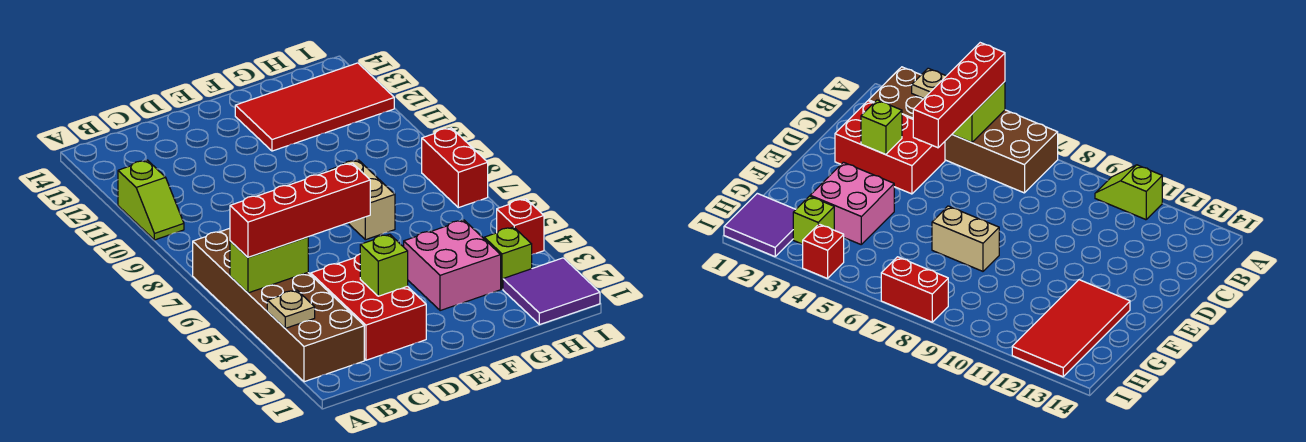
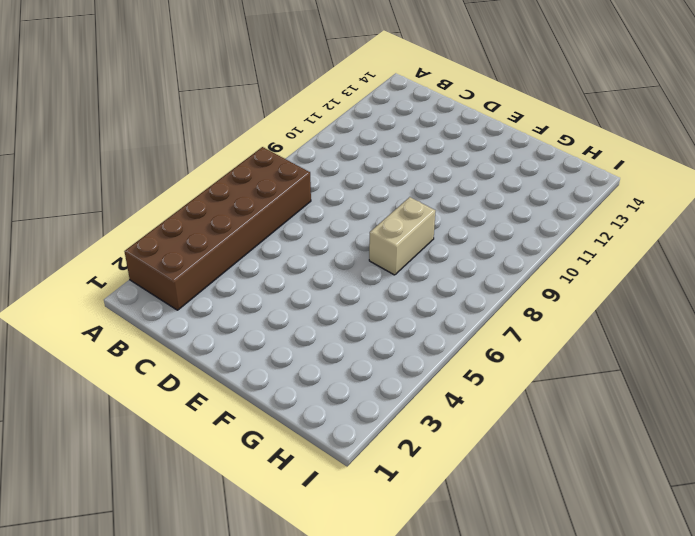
none -> lime slope A10:A11 level 1 top 11
none -> red brick C2:D4 level 1
none -> pink brick F3:G4 level 1

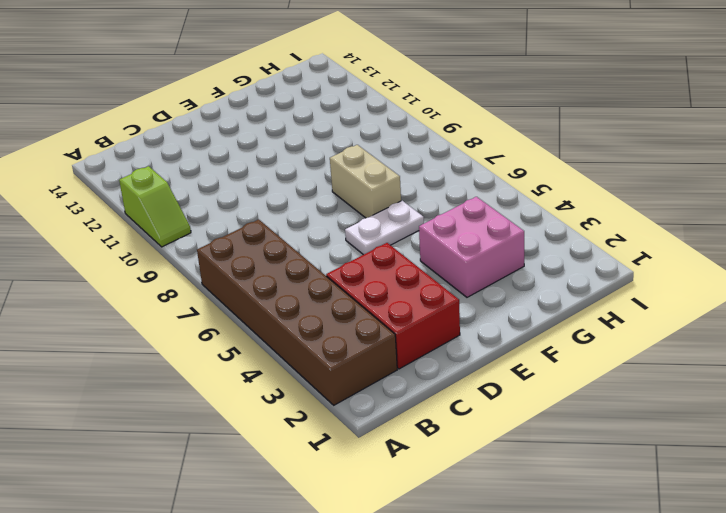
white plate E6:F6 level 1 -> none
none -> red tile F12:I13 level 1
none -> purple tile H1:I2 level 1
none -> lime brick H3 level 1

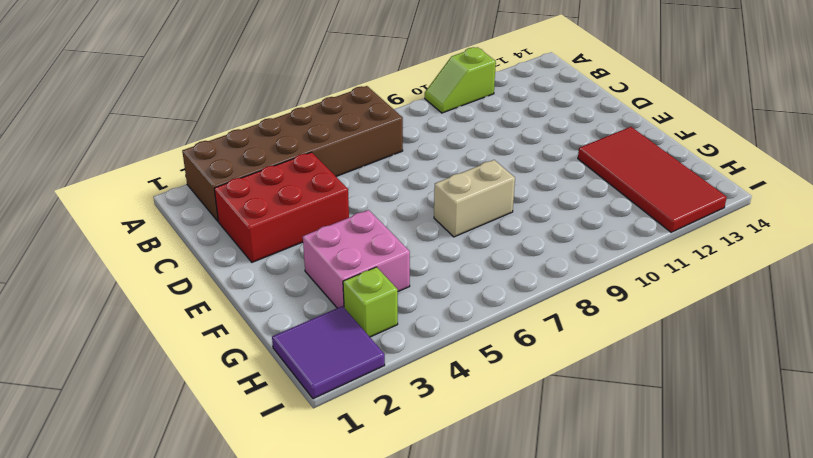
none -> red brick I4 level 1
none -> red brick I7:I8 level 1
none -> tan plate A3 level 2

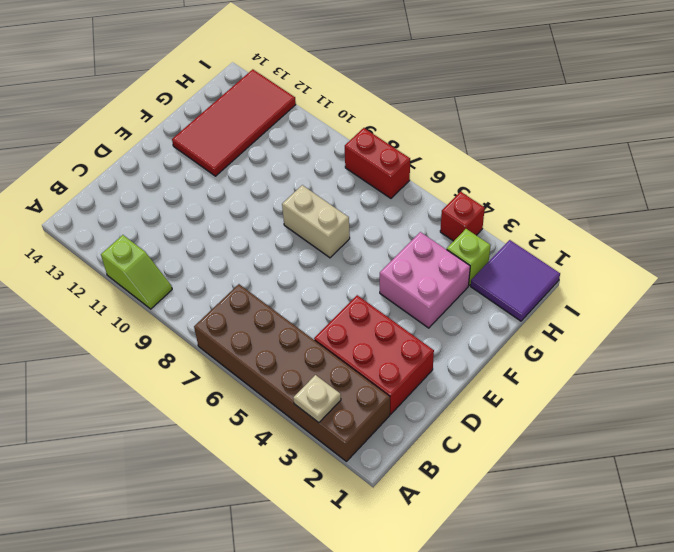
none -> lime brick A5:B5 level 2
none -> lime brick D3 level 2
none -> red brick A5:D5 level 3

